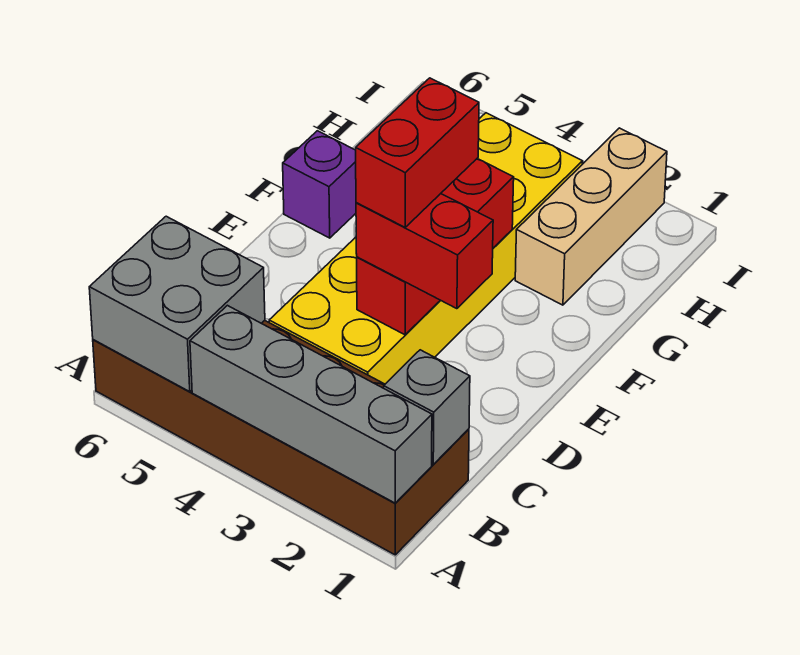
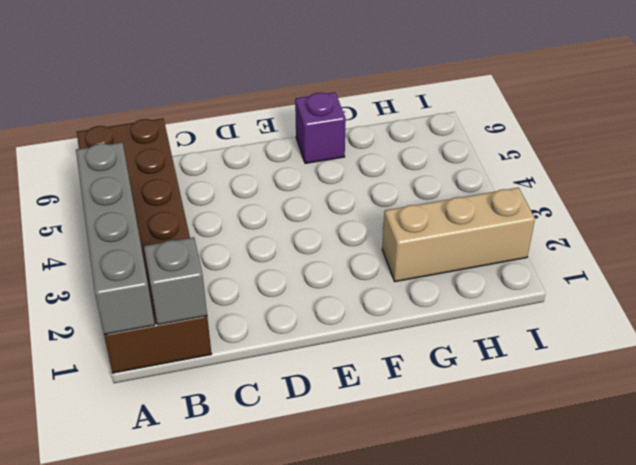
none -> yellow brick C3:H4 level 1
none -> grey brick A5:B6 level 2

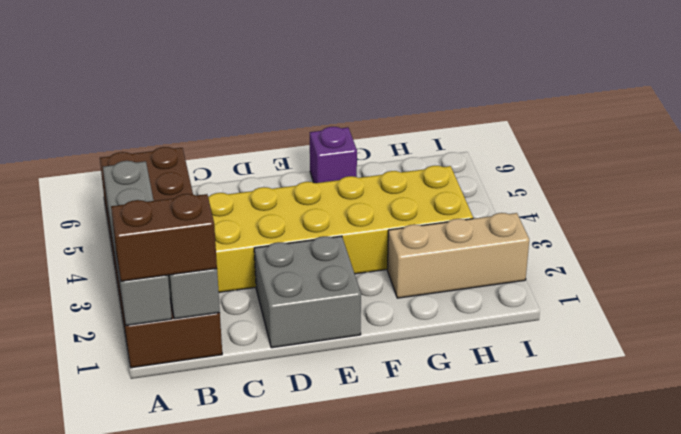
brown brick A1:B1 level 3 -> none
grey brick D1:E2 level 1 -> grey brick A5:B6 level 2
none -> red brick D3:F3 level 2
none -> red brick D2:D3 level 3

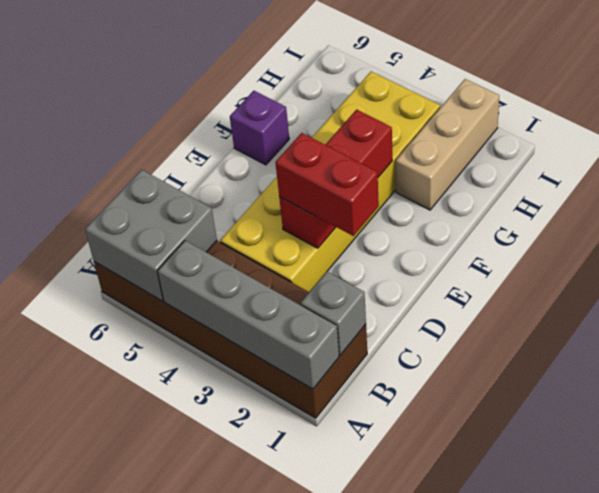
none -> red brick D3:E3 level 4

